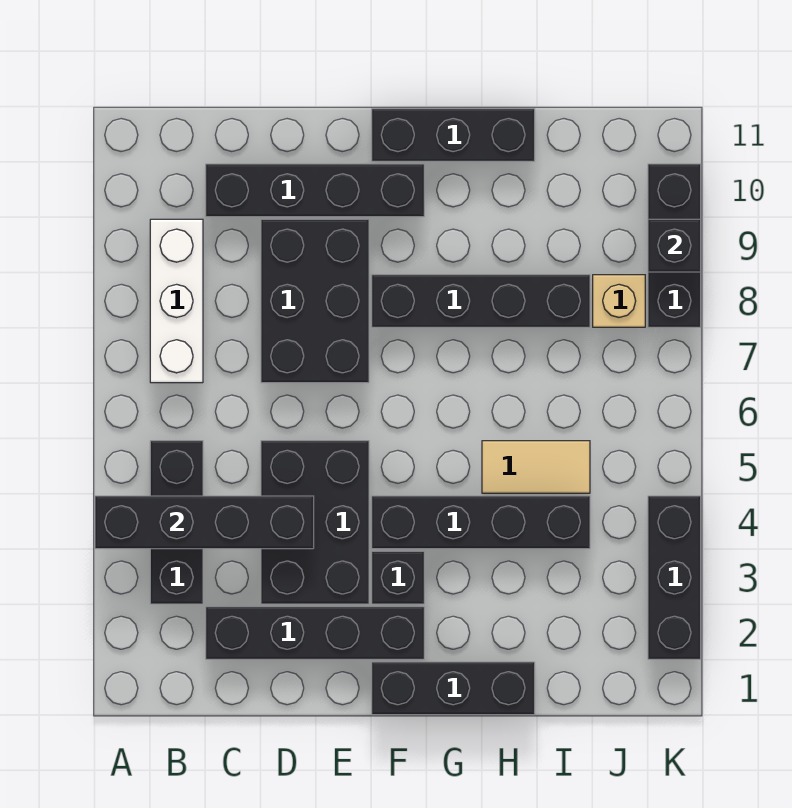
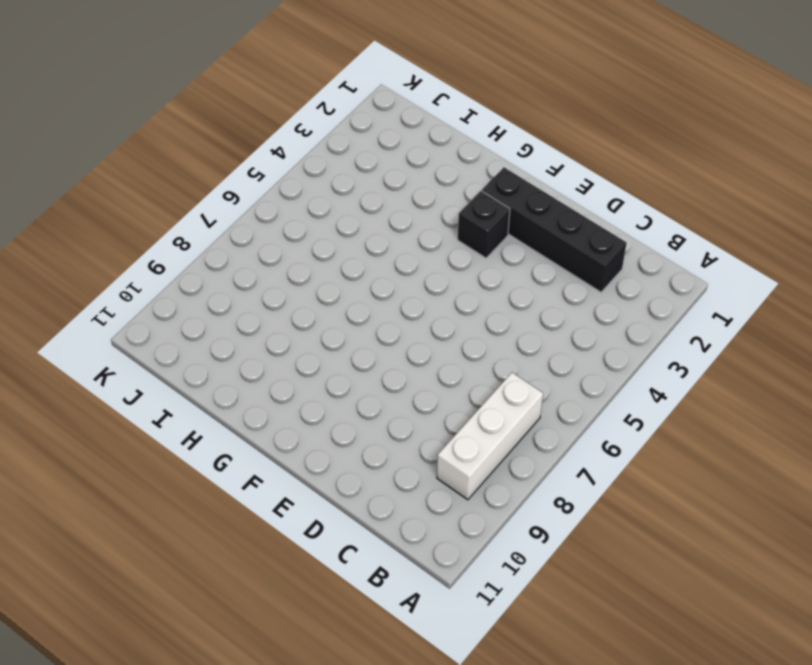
none -> black brick B3:B5 level 1
none -> black brick C10:F10 level 1
none -> black brick D3:E5 level 1

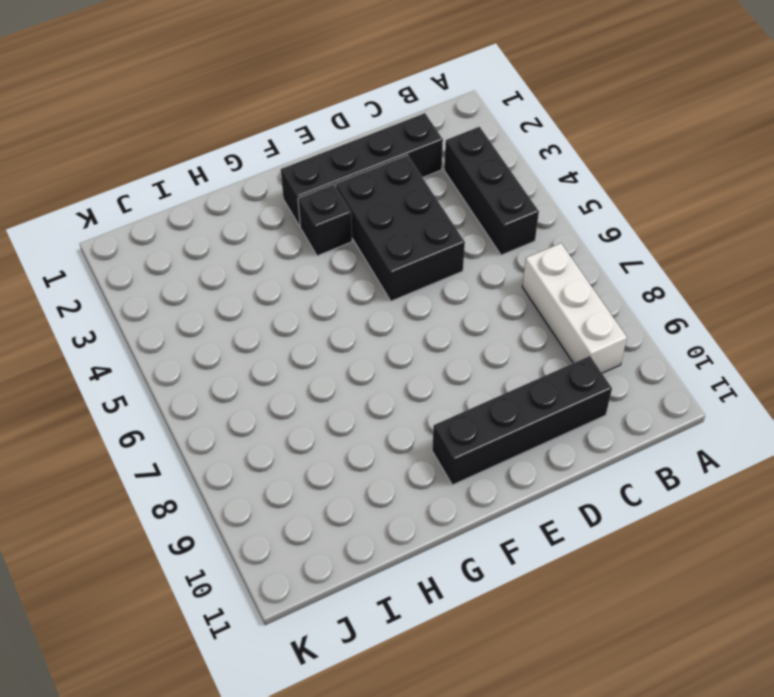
none -> black brick D7:E9 level 1
none -> black brick F1:H1 level 1
none -> black brick F4:I4 level 1

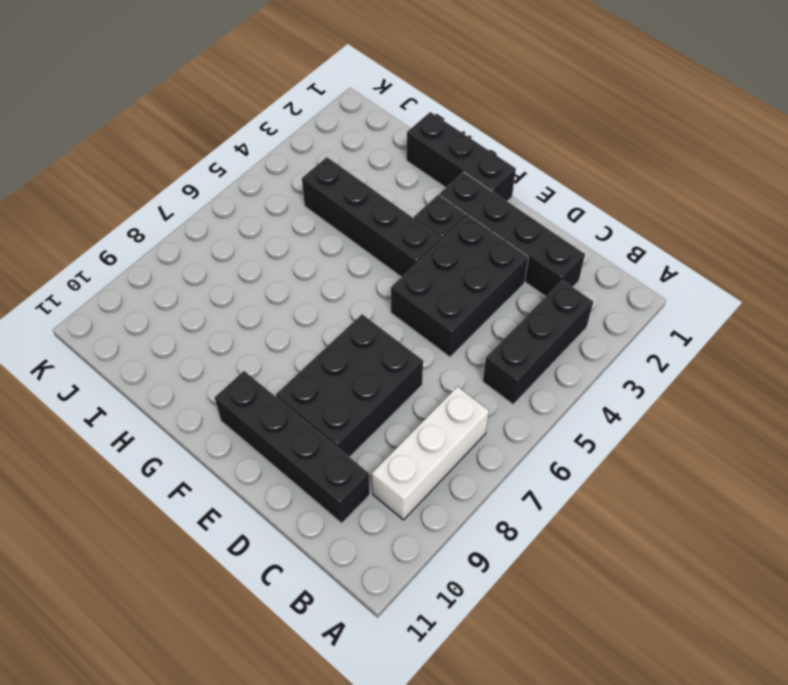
none -> black brick F8:I8 level 1
none -> black brick F11:H11 level 1
none -> tan tile H5:I5 level 1

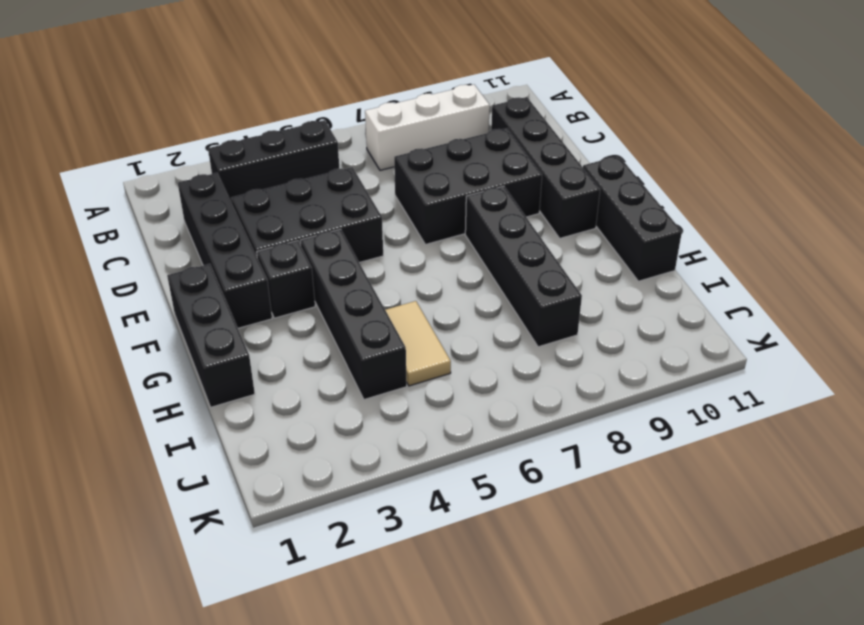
none -> tan brick J8 level 1
none -> black brick K2:K4 level 1
none -> black brick K8:K10 level 1

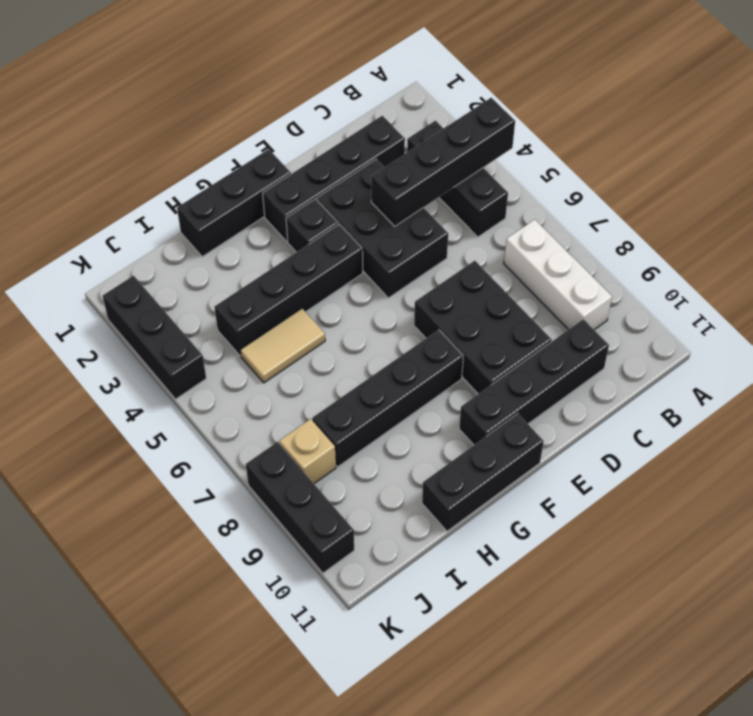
none -> black brick K9 level 2

